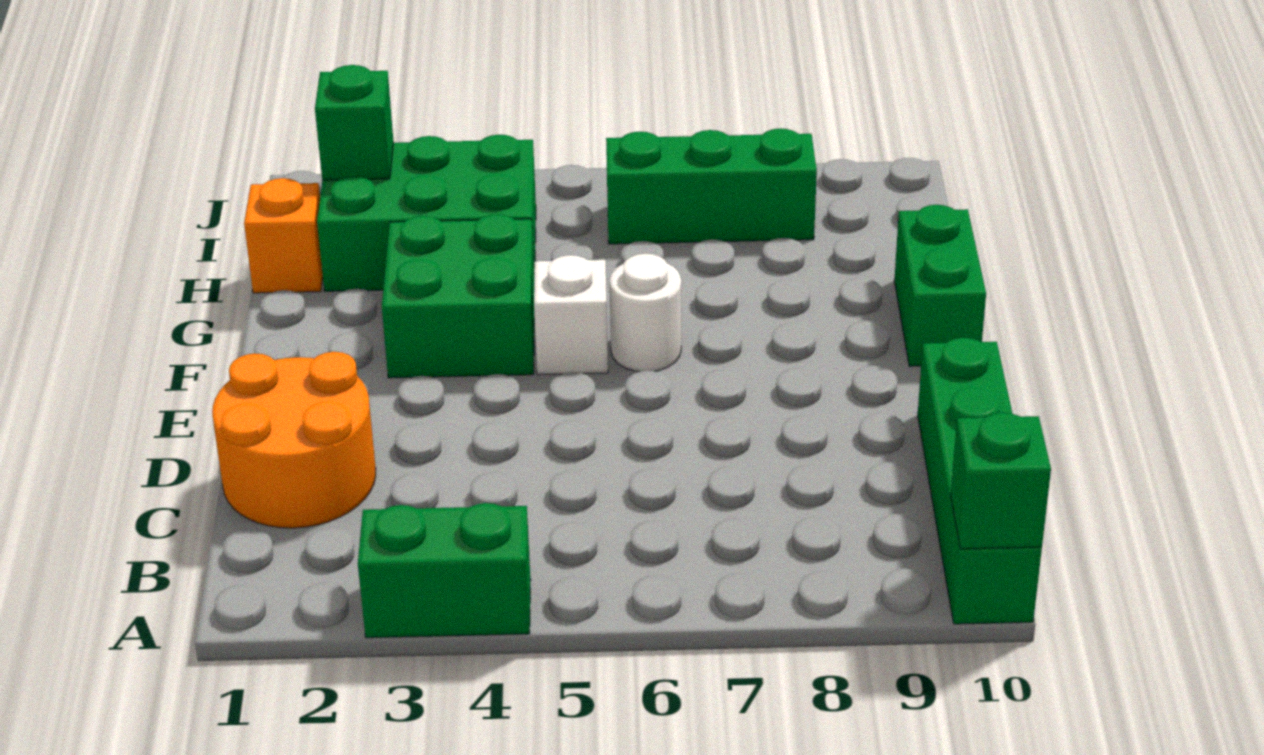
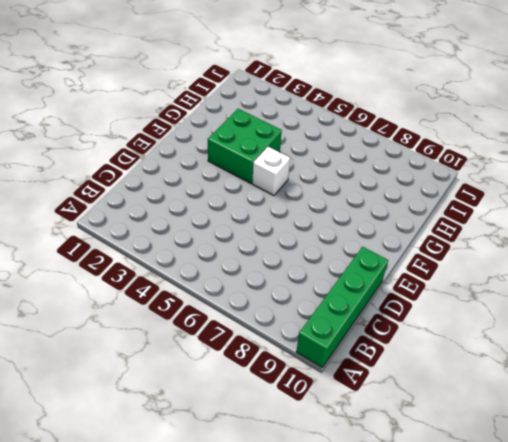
none -> green brick A3:A4 level 1
none -> orange round brick C1:D2 level 1
none -> white round brick F6 level 1

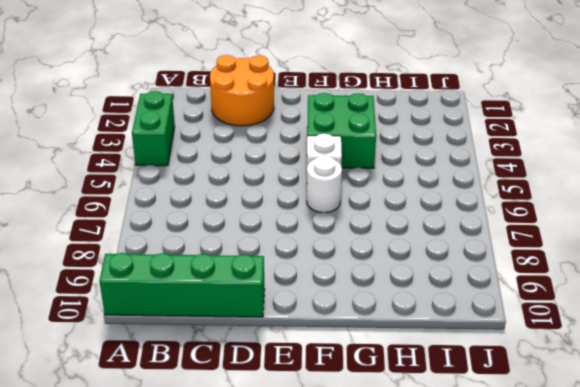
none -> green brick F10:G10 level 1
none -> orange brick H1 level 1
none -> green brick H2:I4 level 1

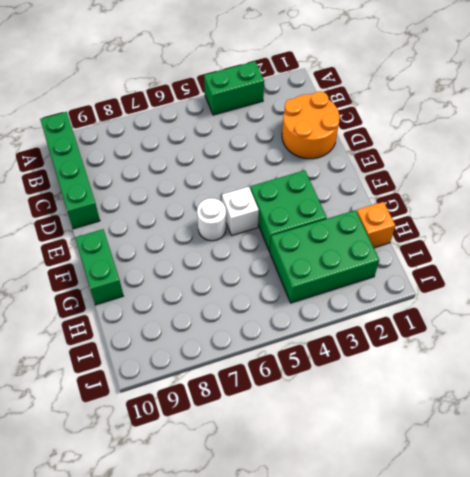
none -> green brick I6:I8 level 1
none -> green brick A10 level 2
none -> green brick I2 level 2

